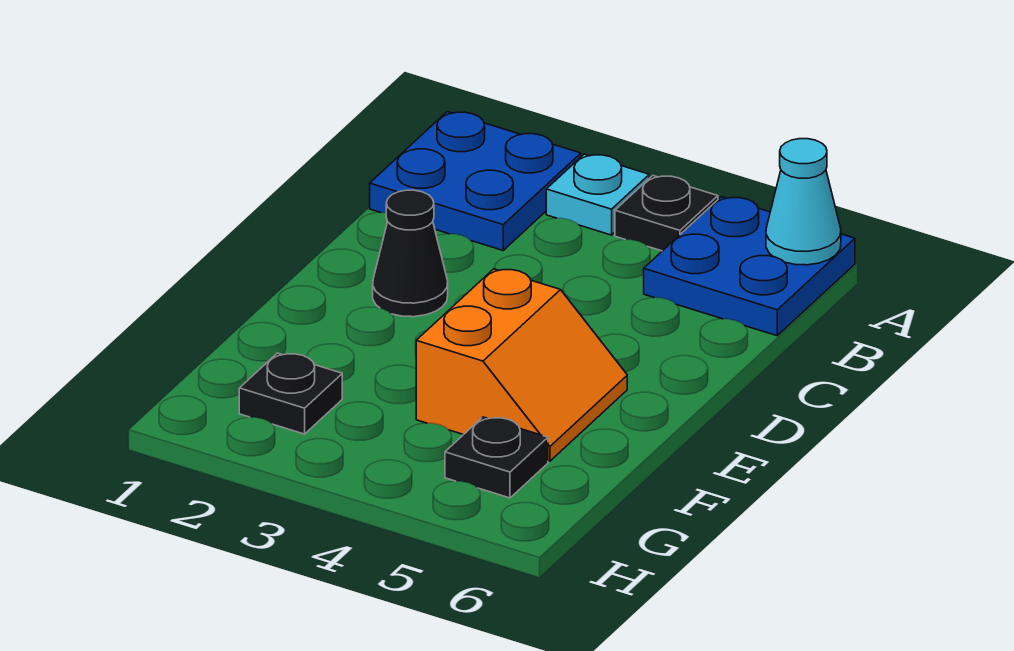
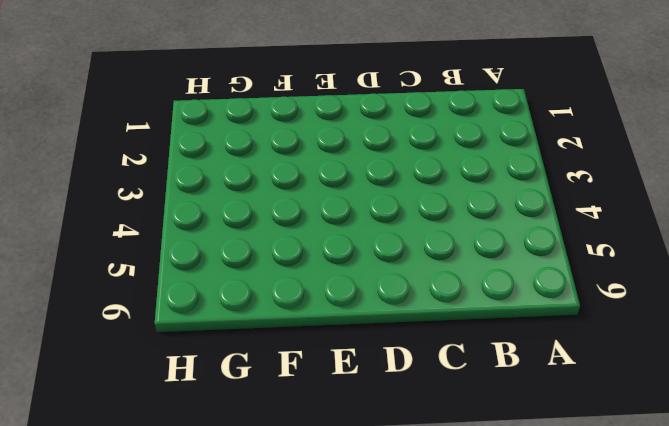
none -> blue plate A1:B2 level 1
none -> cyan plate A3 level 1

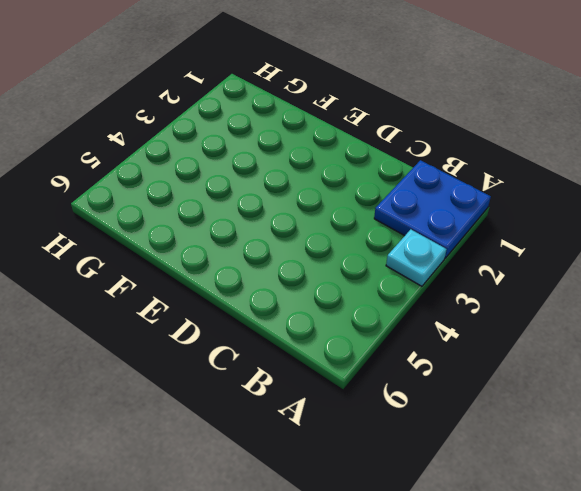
none -> black plate A4 level 1
none -> blue plate A5:B6 level 1

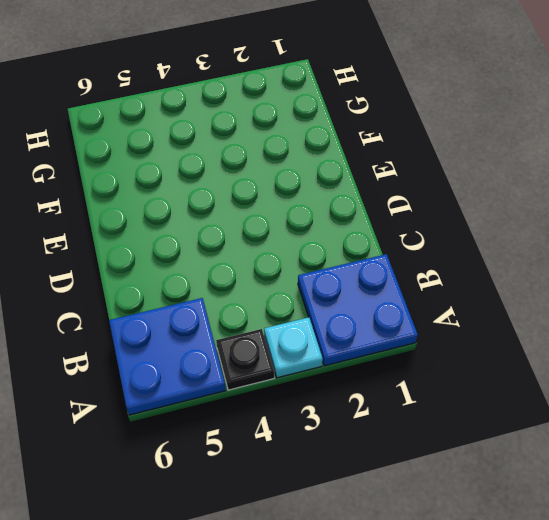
none -> black cone D2 level 1
none -> orange slope E4:F5 level 1 top 4

